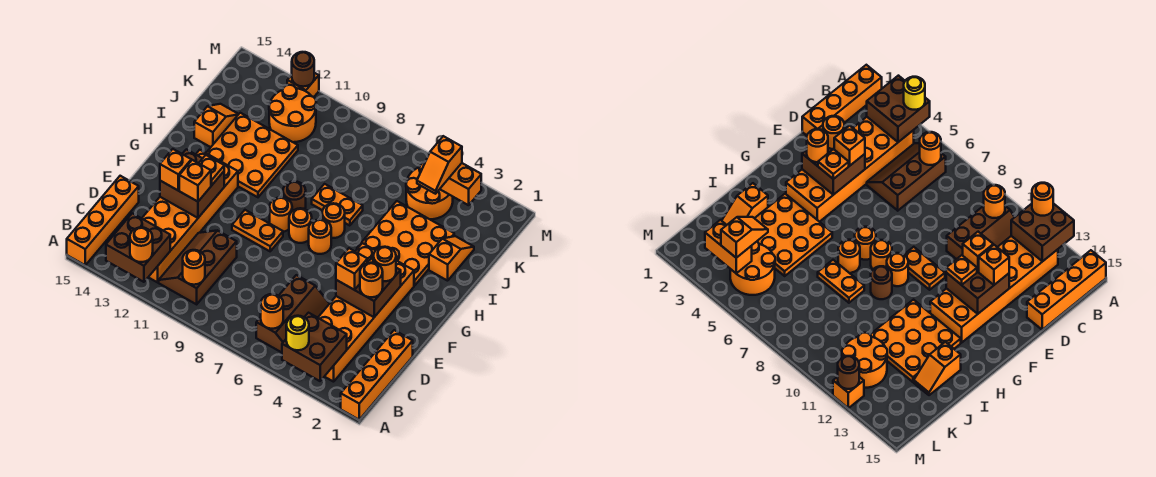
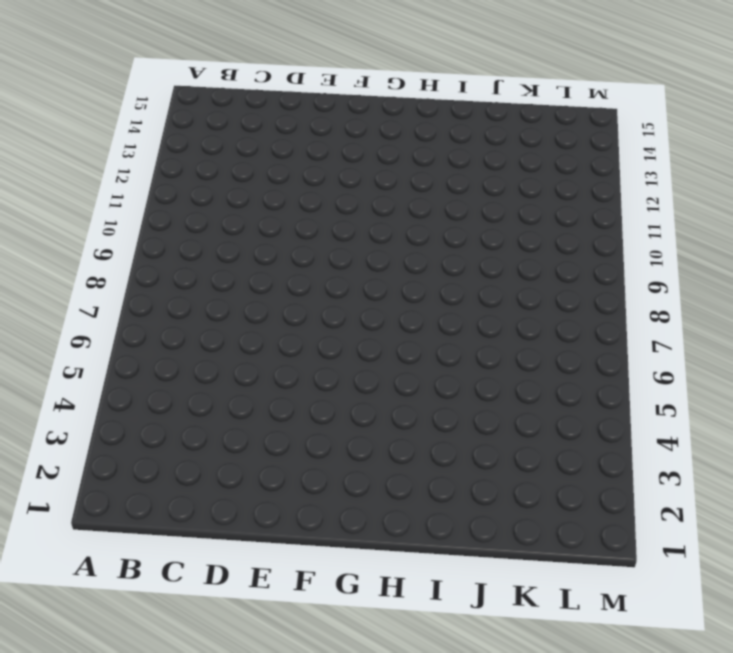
none -> orange brick A1:D1 level 1
none -> orange brick A15:D15 level 1
none -> orange brick B3:G4 level 1
none -> brown slope B5:D6 level 1 top 6

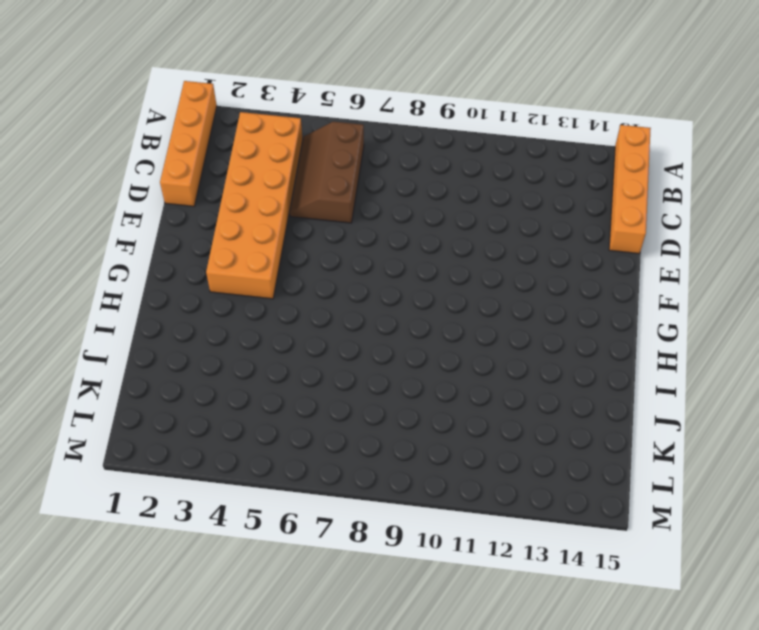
none -> brown slope B10:D11 level 1 top 10
none -> orange brick B12:G13 level 1
none -> orange plate F9:F10 level 1
none -> orange round brick G7 level 1

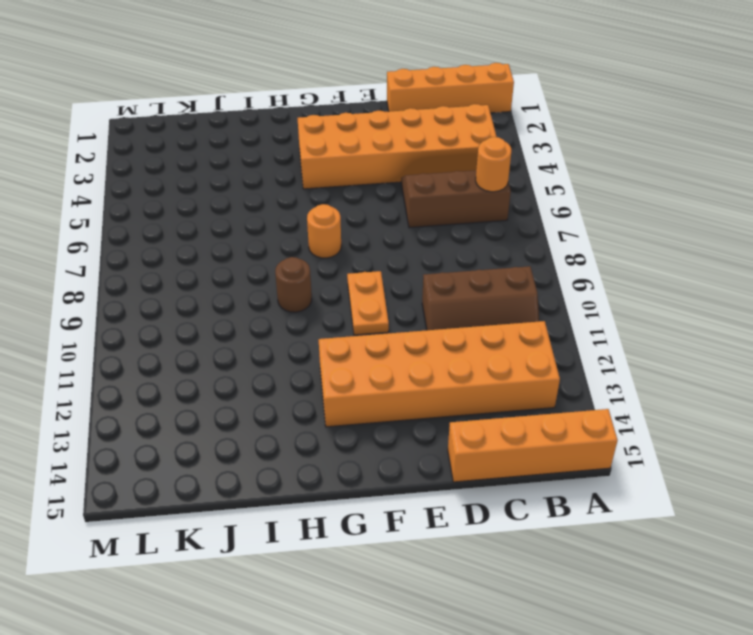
none -> orange round brick G8 level 1
none -> orange round brick G9 level 1
none -> orange plate H3:J5 level 1
none -> orange round brick H7 level 1

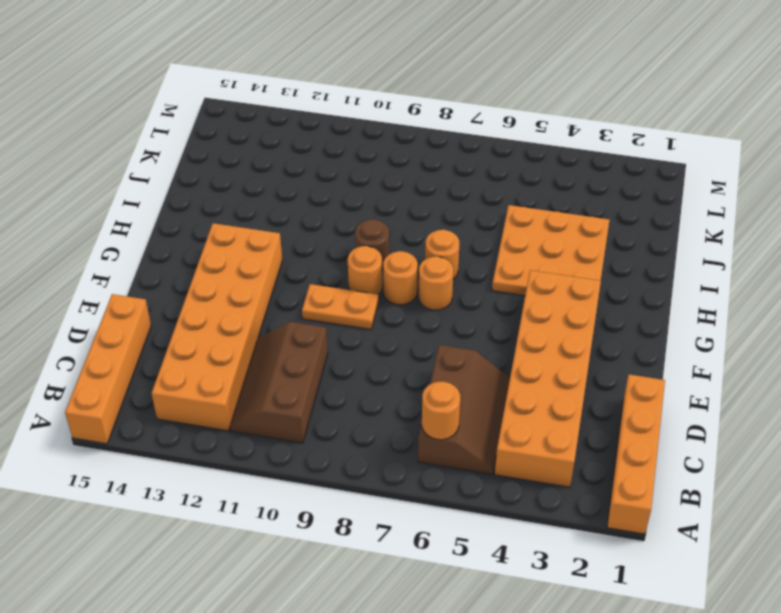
none -> orange plate H11:J13 level 1
none -> orange slope I2:J2 level 1 top I
none -> orange plate I7:I8 level 1
none -> orange slope I14:J14 level 1 top I

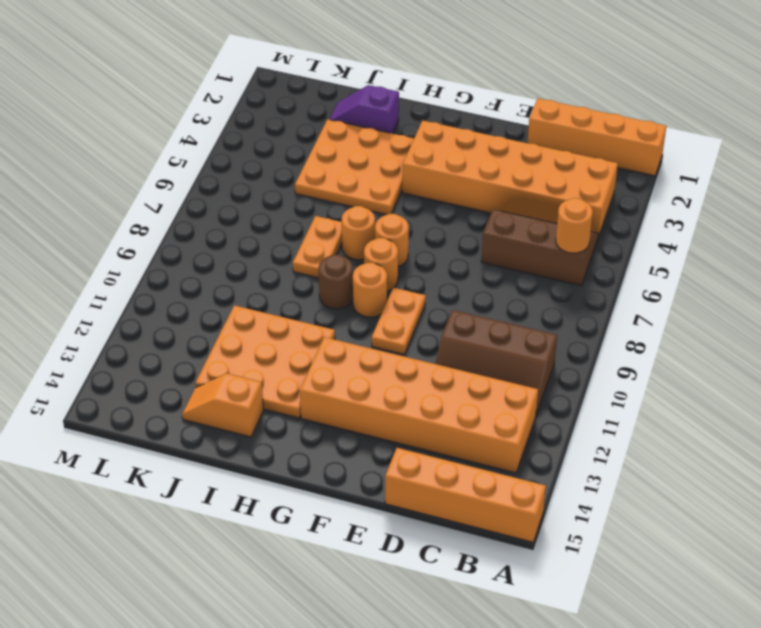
purple slope I2:J2 level 1 top I -> orange slope I2:J2 level 1 top I
none -> orange round brick K4:L5 level 1
none -> orange round brick K11:L12 level 1
none -> orange brick M12 level 1
none -> brown brick A3:B4 level 2

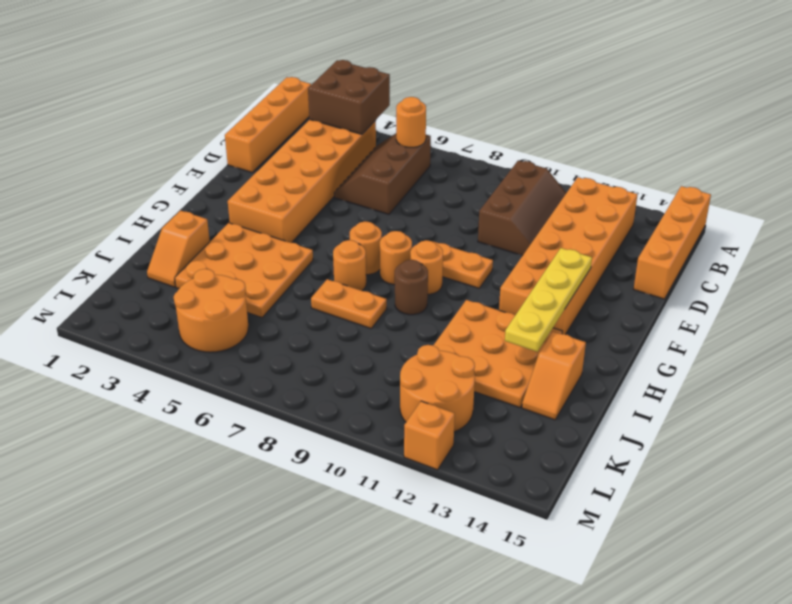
yellow plate F13:I13 level 2 -> brown brick E12:F13 level 2
none -> brown brick A12:B13 level 2
none -> orange round brick B10 level 2
none -> brown brick E3:F4 level 2
none -> orange brick L3:L4 level 2

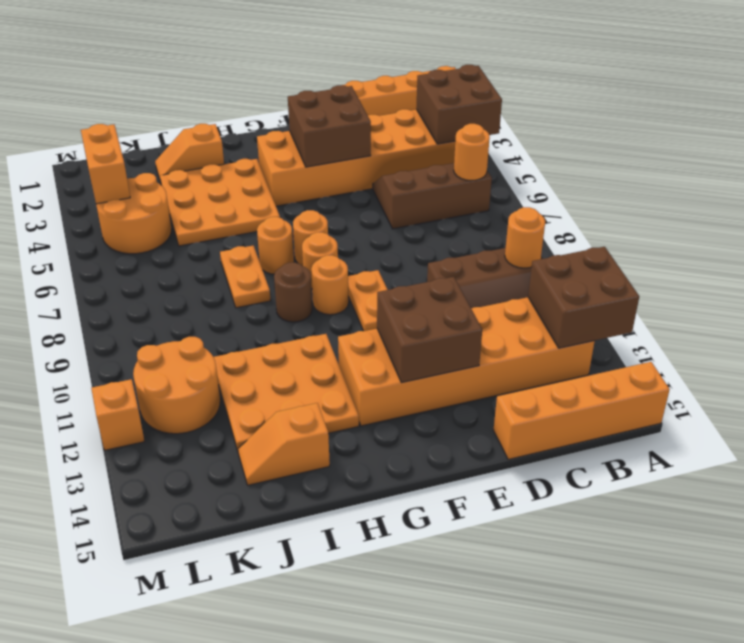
none -> brown round brick M12 level 2
none -> yellow round brick A4 level 3
none -> orange round brick A12 level 3
none -> orange round brick E3 level 3

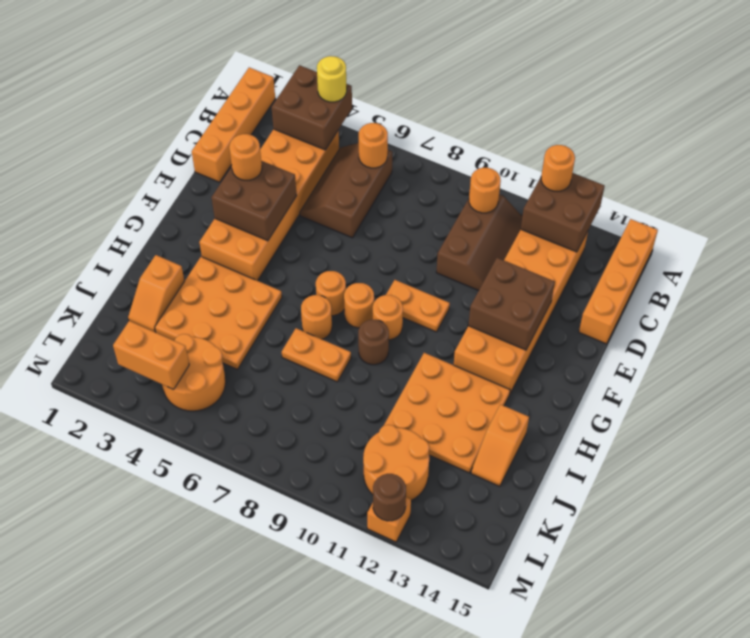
none -> orange brick E4 level 3
none -> orange brick E12 level 3
none -> orange brick E13 level 3
none -> orange round brick F3 level 3

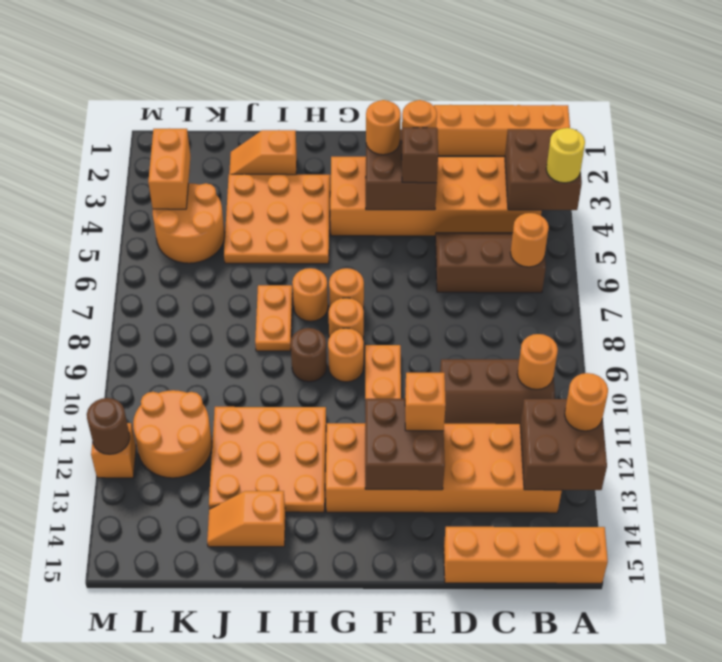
brown brick E4 level 3 -> orange brick E4 level 3
none -> orange brick E13 level 3
none -> orange plate F4 level 3
none -> orange plate F12 level 3
none -> orange slope K4:L4 level 3 top L

